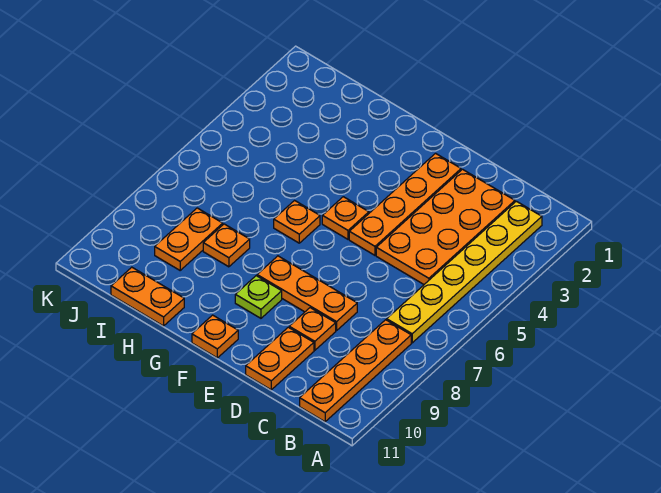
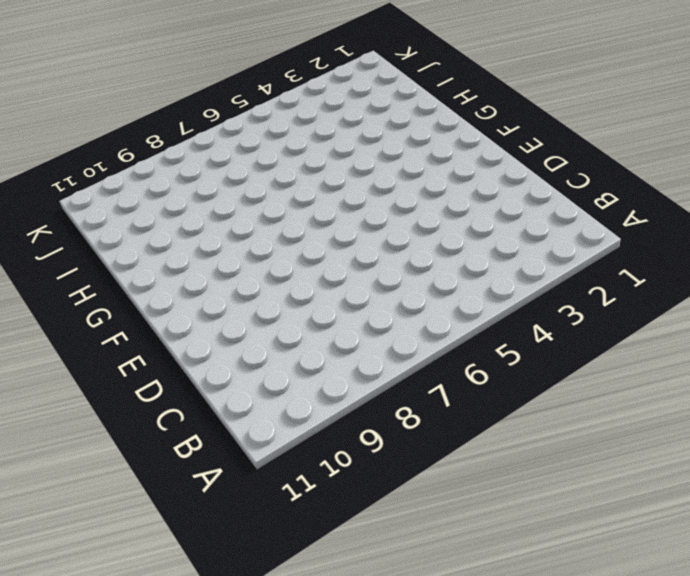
none -> yellow plate B2:B7 level 1
none -> orange plate B8:B11 level 1
none -> orange plate C2:D5 level 1

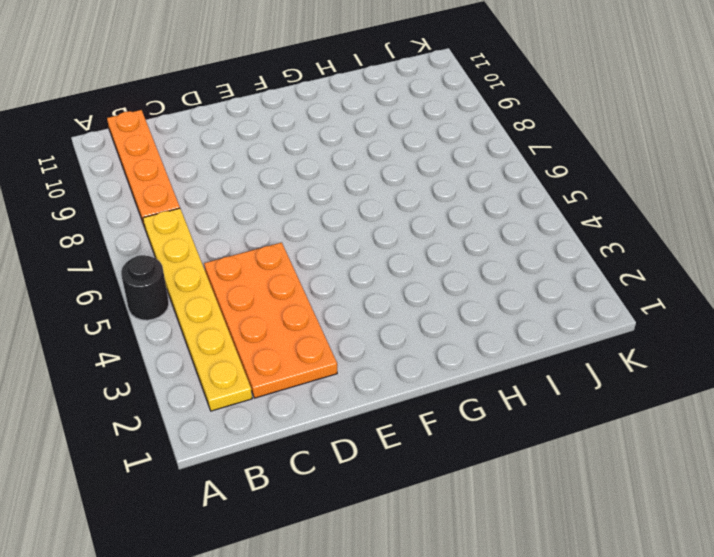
black round brick A5 level 1 -> none
none -> orange plate D8:F8 level 1
none -> orange plate D9 level 1
none -> orange plate D10:D11 level 1

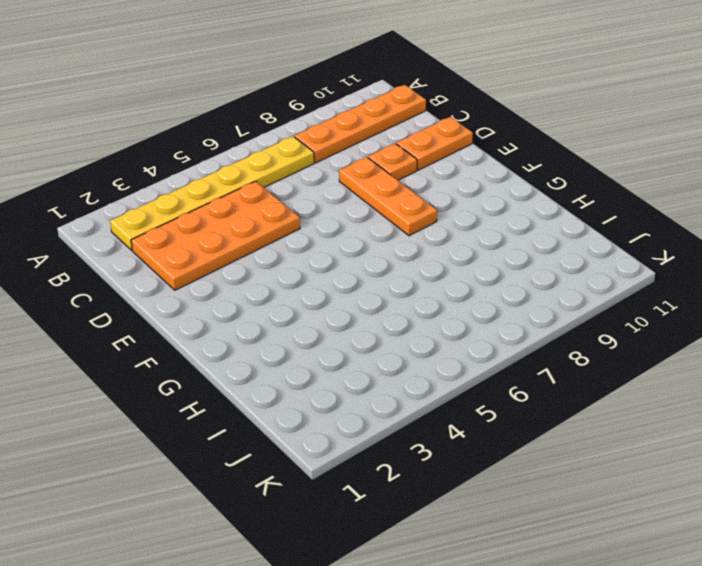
none -> orange plate E2:E5 level 1
none -> orange plate F5 level 1
none -> lime plate F9 level 1

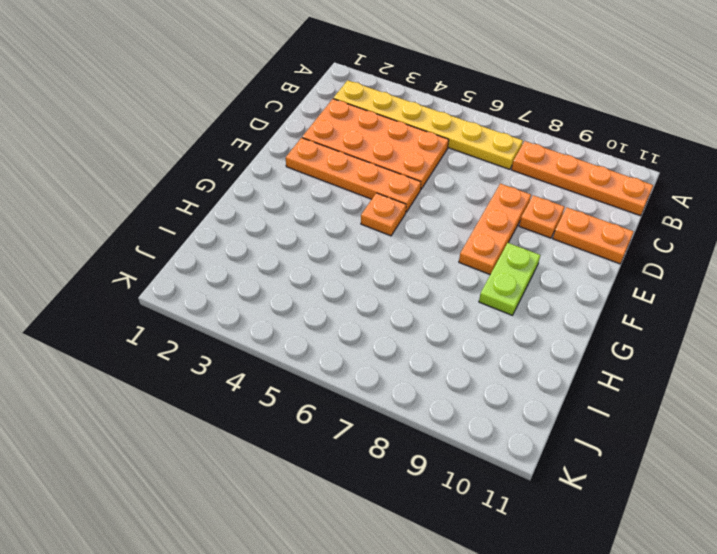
lime plate F9:G9 level 1 -> lime plate F9 level 1
none -> orange plate F11 level 1
none -> orange plate G6 level 1
none -> orange plate H8 level 1

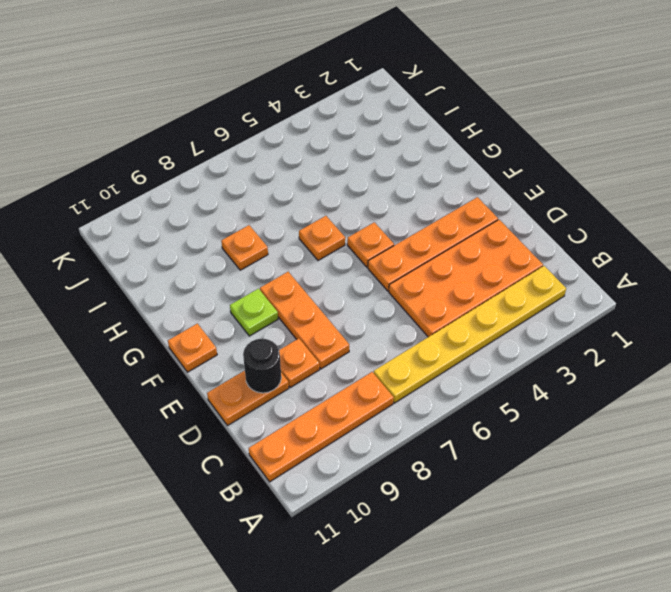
black round brick D10 level 2 -> none
none -> orange plate H11:I11 level 1
none -> orange plate I8:I9 level 1

